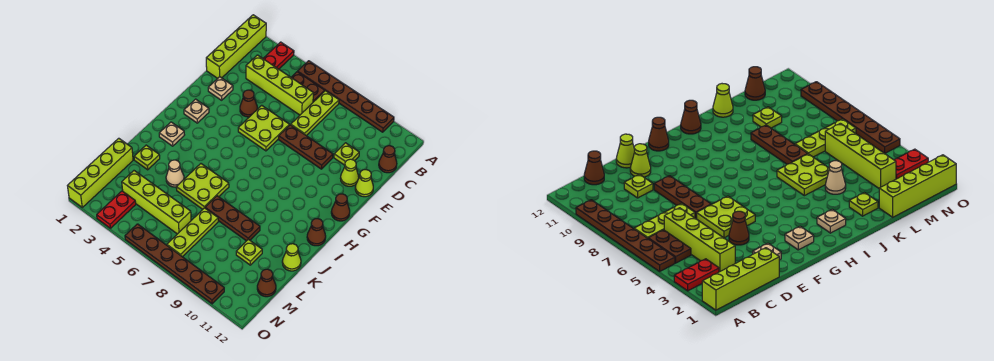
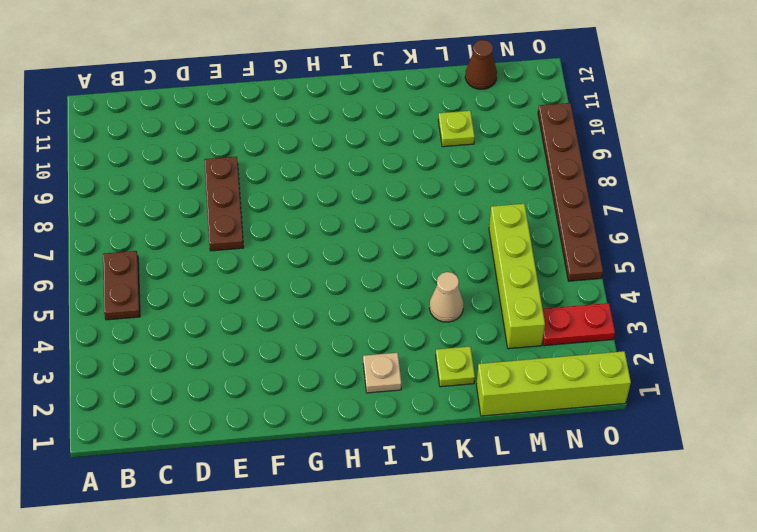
none -> lime brick A1:D1 level 1
none -> red plate A3:B3 level 1
none -> brown plate A5:A10 level 1
none -> lime plate B7:D7 level 1

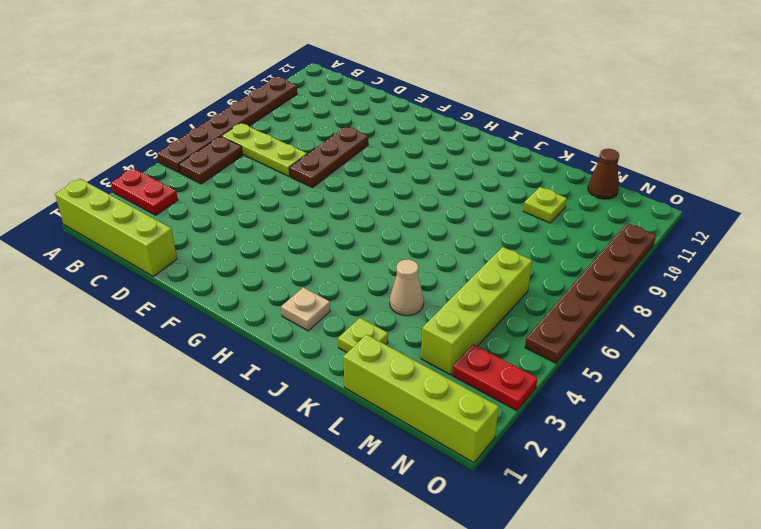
none -> lime brick C3:C6 level 1
none -> brown cone C12 level 1
none -> lime plate D10 level 1
none -> tan plate E2 level 1

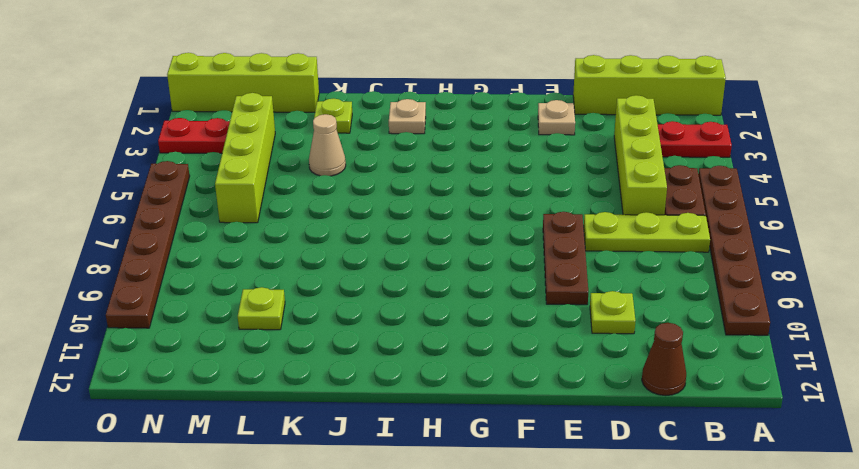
none -> brown cone E4 level 1
none -> lime plate E5:F6 level 1
none -> lime cone E11 level 1
none -> lime cone E12 level 1

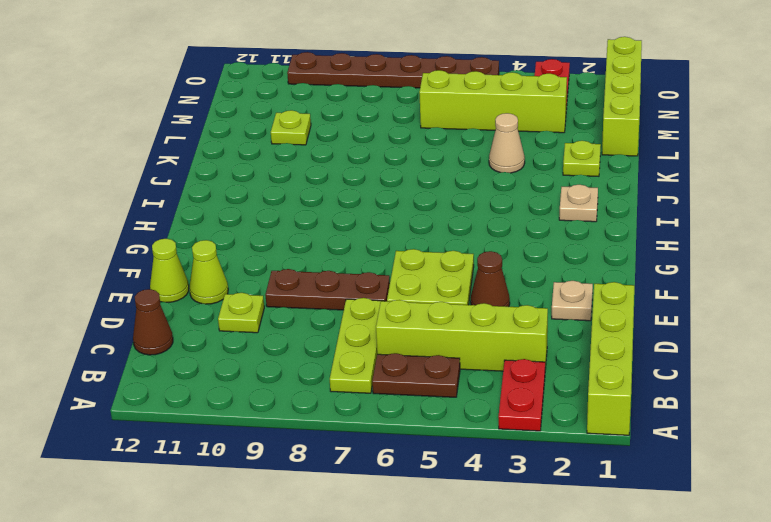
none -> brown plate A5:A10 level 1
none -> tan plate G2 level 1
none -> brown cone G12 level 1
none -> brown cone I12 level 1

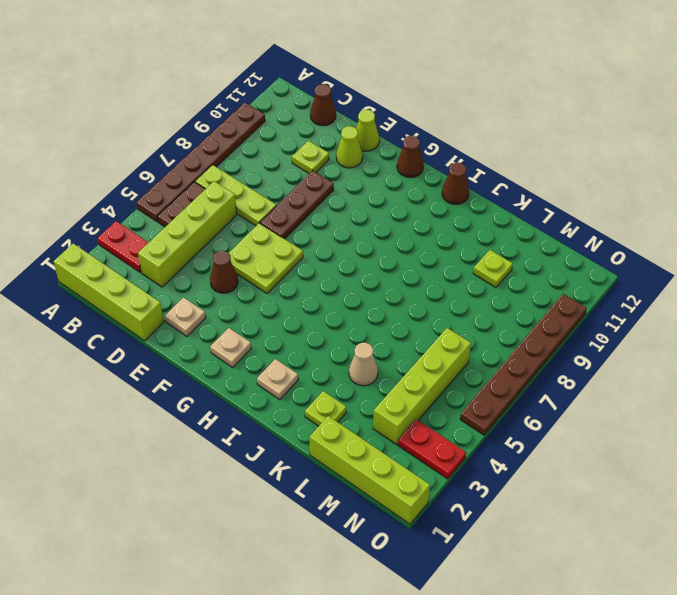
none -> lime plate J5:K6 level 1
none -> brown plate K7:K9 level 1
none -> lime cone K12 level 1
none -> lime plate L7:N7 level 1

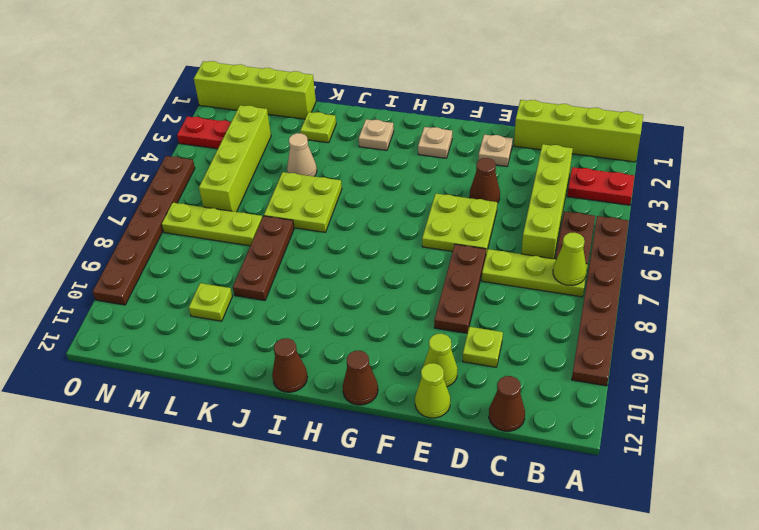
lime cone B7 level 2 -> lime cone K12 level 1
none -> brown cone M12 level 1

